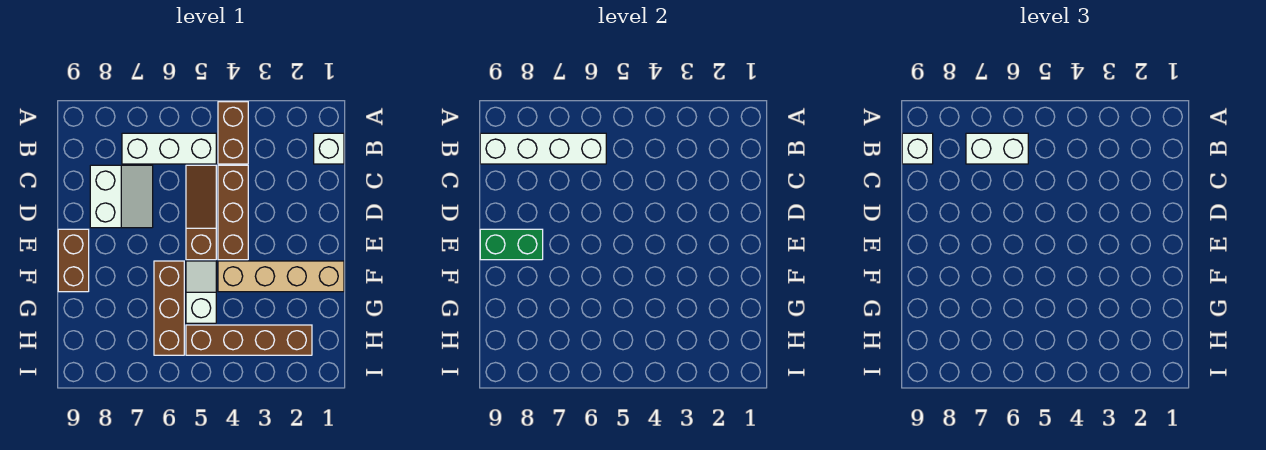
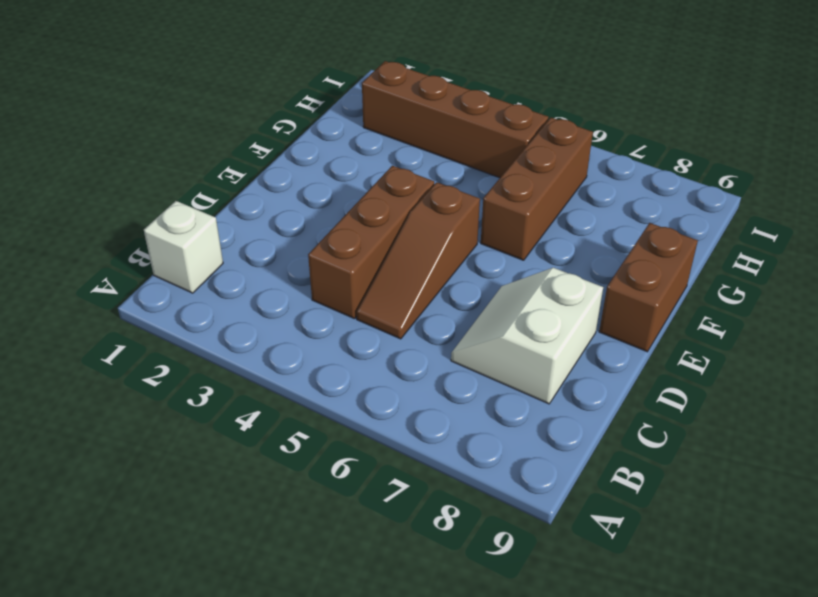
none -> brown brick A4:B4 level 1
none -> white brick B5:B7 level 1
none -> tan brick F1:F4 level 1

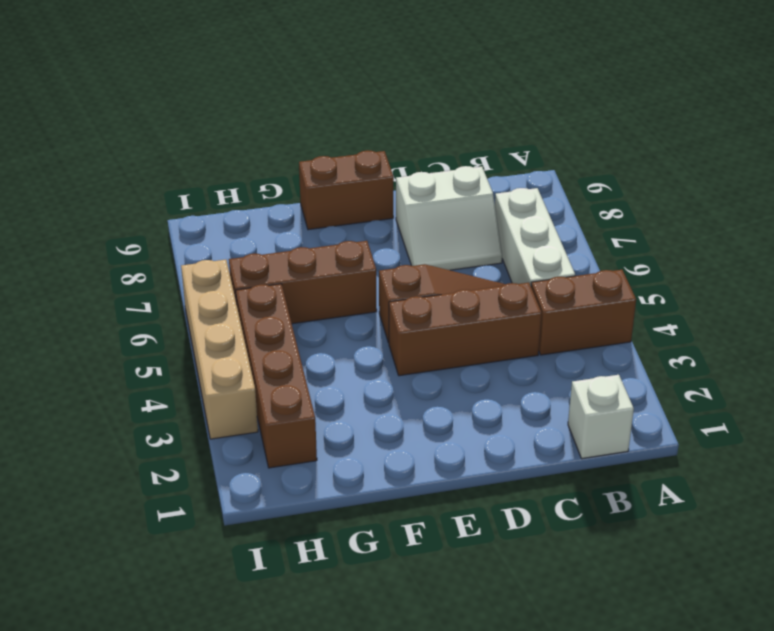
tan brick I3:I6 level 1 -> tan brick F1:F4 level 1
none -> white slope F5:G5 level 1 top G
none -> white brick B6:B9 level 2
none -> green brick E8:E9 level 2

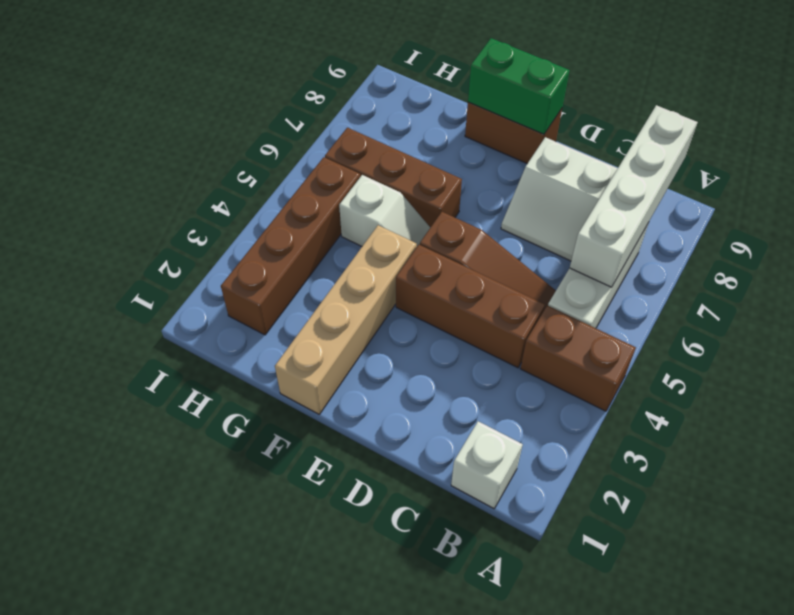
green brick E9:F9 level 2 -> green brick E8:E9 level 2
none -> white brick B6:B7 level 3
none -> white brick B9 level 3

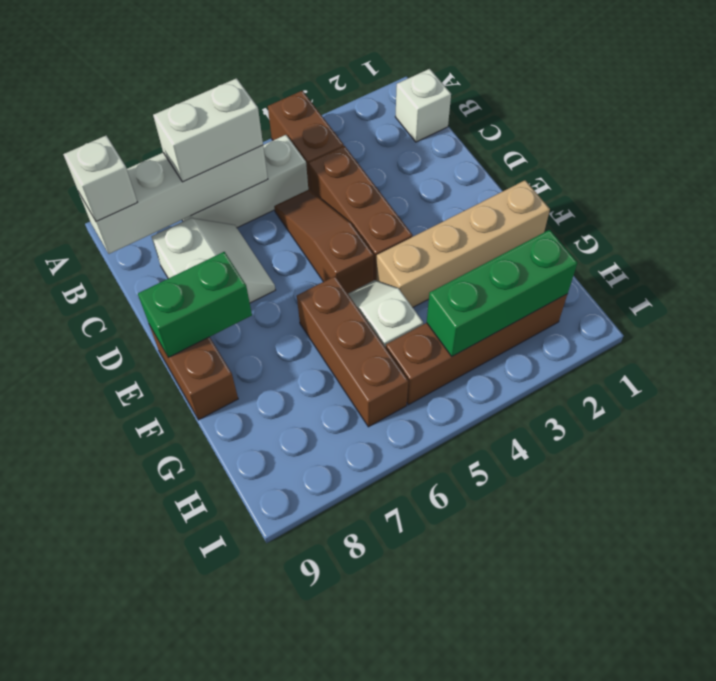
green brick H2:H4 level 2 -> none

